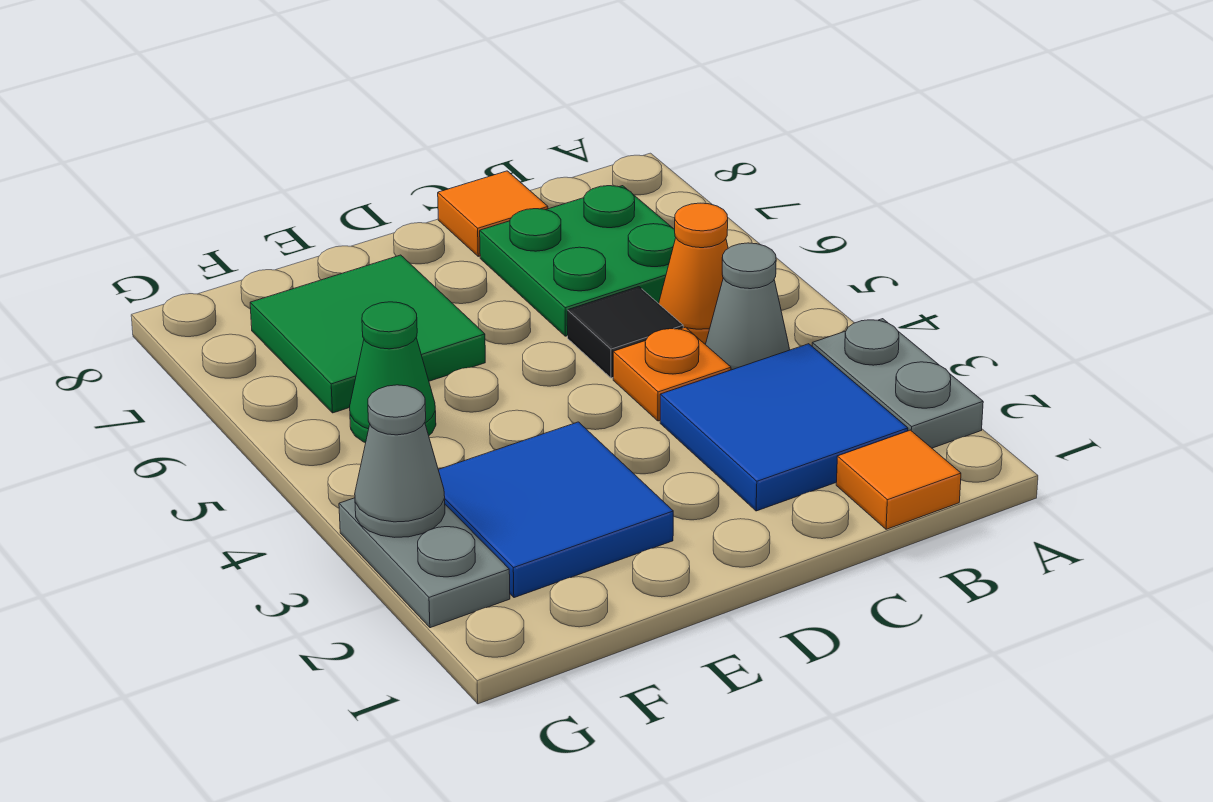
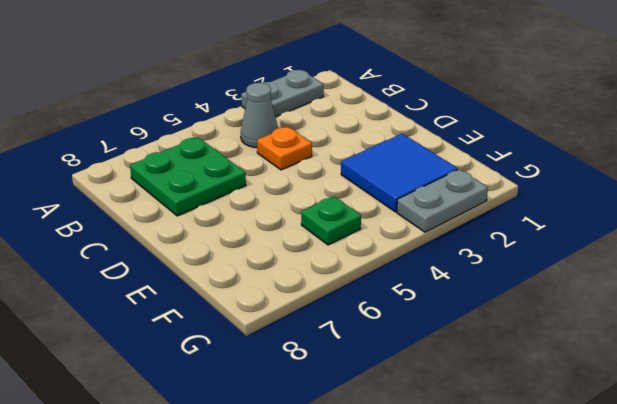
green plate F5 level 1 -> green cone F5 level 1
none -> orange tile B1 level 1
none -> blue tile B2:C3 level 1
none -> orange cone B5 level 1

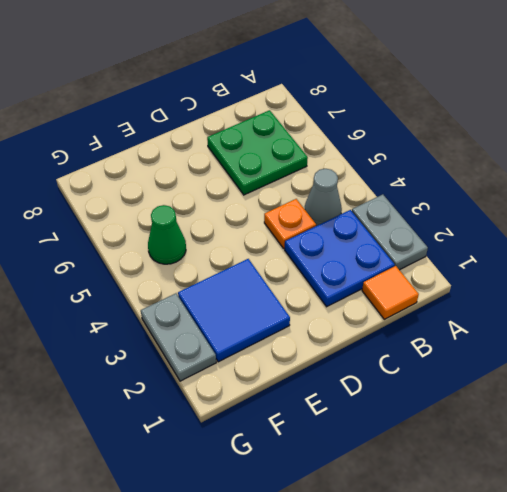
blue plate B2:C3 level 1 -> blue tile B2:C3 level 1
none -> orange cone B5 level 1
none -> black tile C5 level 1
none -> orange tile C8 level 1

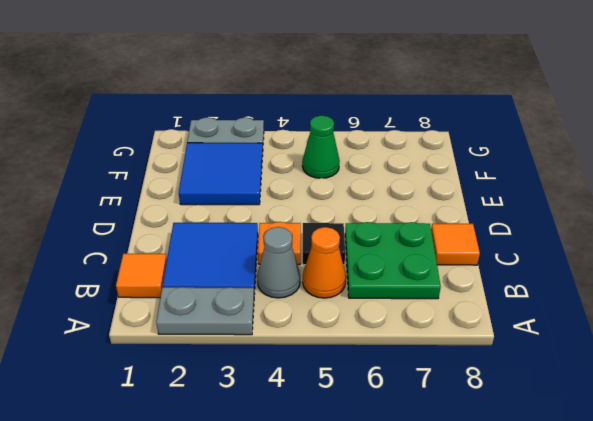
none -> green tile E6:F7 level 1
none -> grey cone G3 level 2

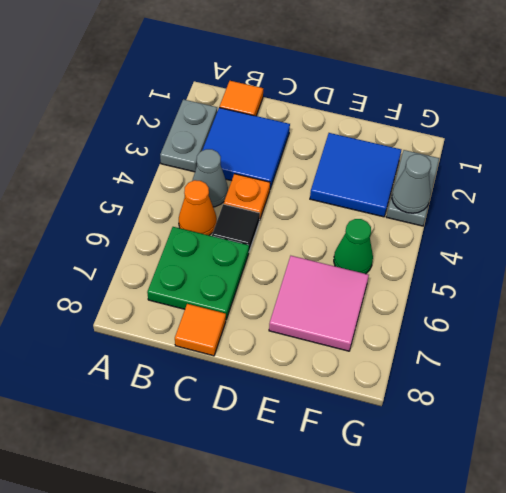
pink tile E6:F7 level 1 -> green tile E6:F7 level 1

